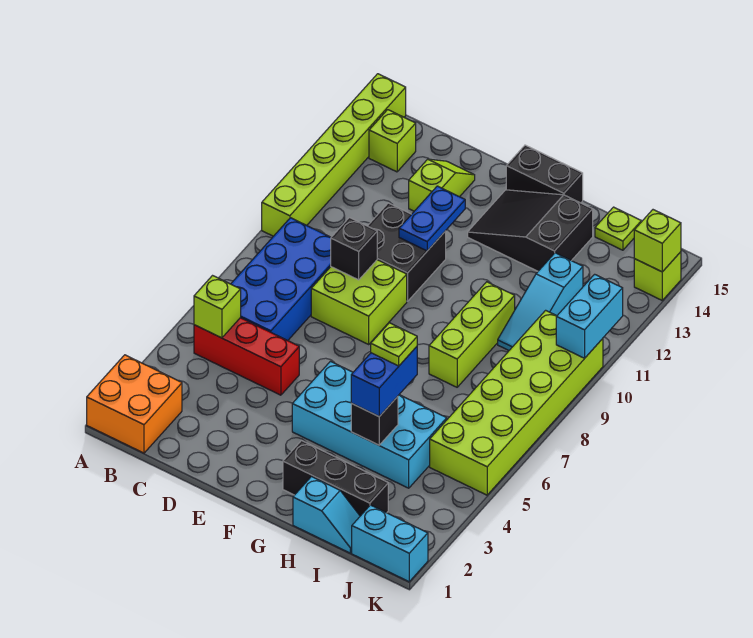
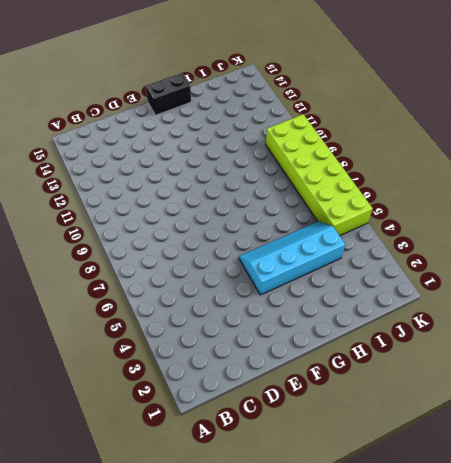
cyan slope F4:I5 level 1 top 4 -> cyan brick F4:I5 level 1
none -> orange brick A1:B2 level 1
none -> lime brick A10:A15 level 1
none -> red brick B5:D5 level 1

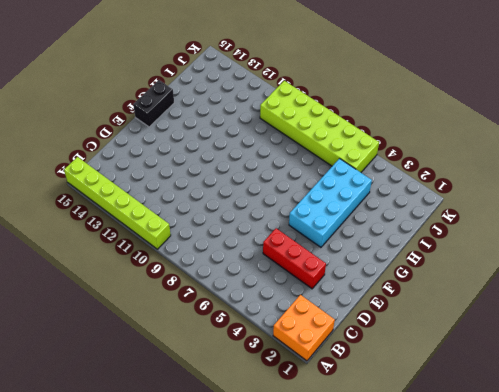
red brick D3:D5 level 1 -> red brick B5:D5 level 1
none -> blue brick B6:C9 level 1
none -> lime brick B14 level 1
none -> lime brick D8:E9 level 1

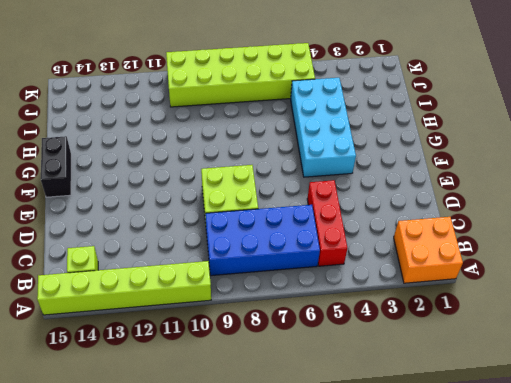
none -> black brick D10:E11 level 1
none -> lime slope D13:D14 level 1 top 13
none -> black slope F13:H14 level 1 top H

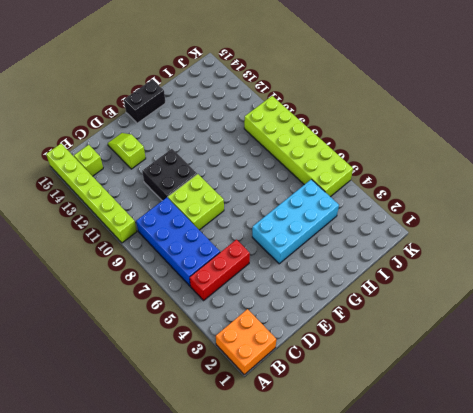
none -> black slope F13:H14 level 1 top H
none -> black brick G2:I2 level 1
none -> cyan slope H1:I1 level 1 top H

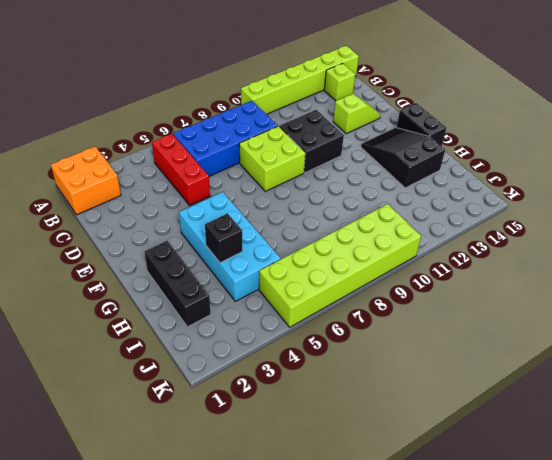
none -> cyan slope H1:I1 level 1 top H
none -> lime brick H8:H10 level 1
none -> cyan slope I10:I12 level 1 top 12

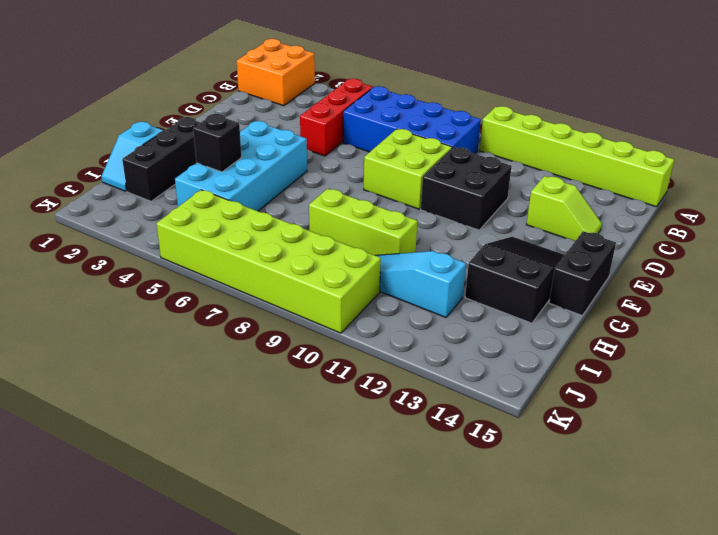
none -> lime brick B14 level 1
none -> lime plate I15 level 1
none -> cyan brick J1:K1 level 1

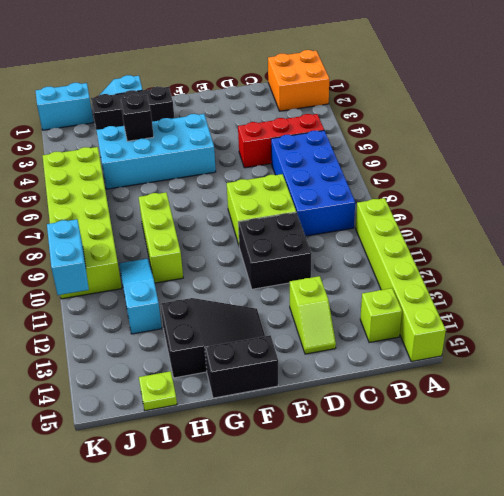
none -> lime brick K14 level 1
none -> lime brick B5 level 2
none -> black brick D9 level 2

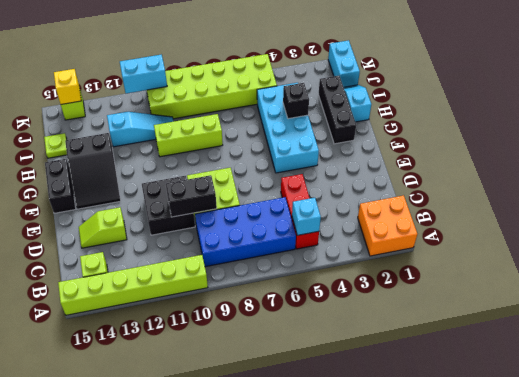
cyan brick B5 level 2 -> lime brick B5 level 2
black brick D9:D10 level 2 -> black brick D9 level 2
yellow brick K14 level 2 -> lime brick K14 level 2
none -> blue plate E11:E12 level 2
none -> blue brick H4:H5 level 3
none -> lime plate H5 level 4

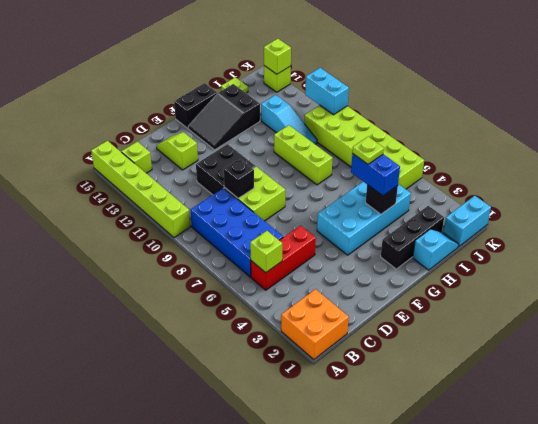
none -> blue plate E11:E12 level 2

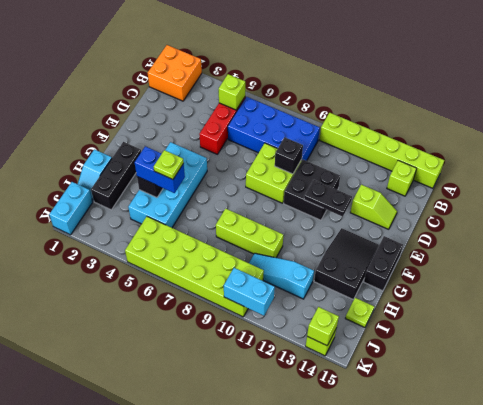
black plate E11:E12 level 2 -> blue plate E11:E12 level 2

